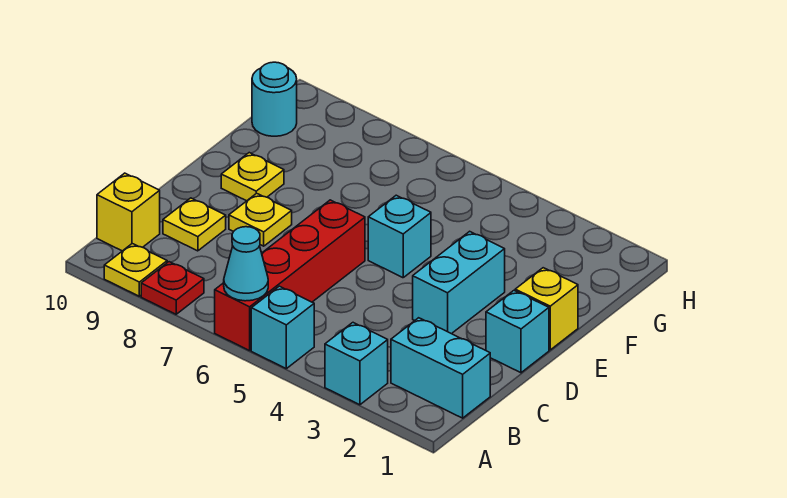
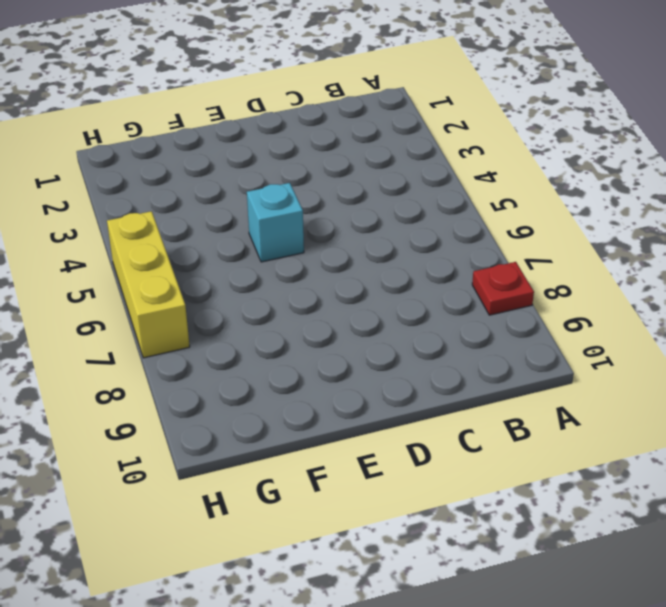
yellow brick H5:H7 level 1 -> none
none -> cyan brick A3 level 1
none -> cyan brick A5 level 1
none -> red brick A6:D6 level 1

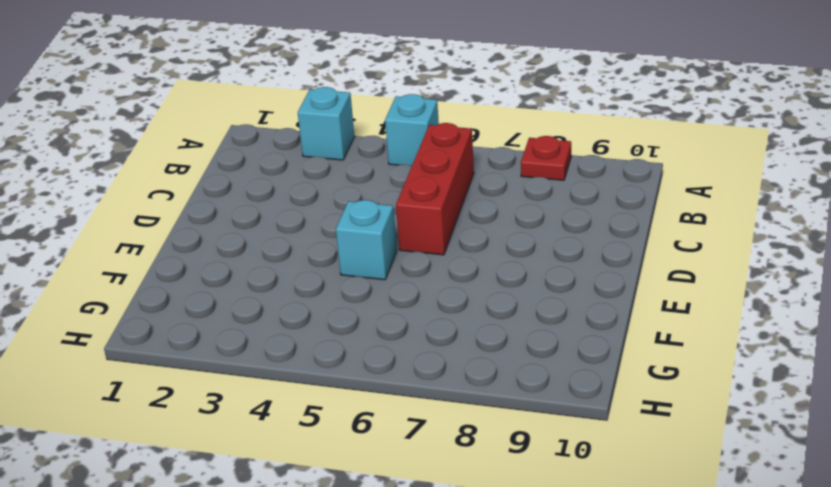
red brick B6:D6 level 1 -> red brick A6:D6 level 1
none -> yellow plate A9 level 1
none -> cyan brick B1:B2 level 1
none -> yellow brick B10 level 1

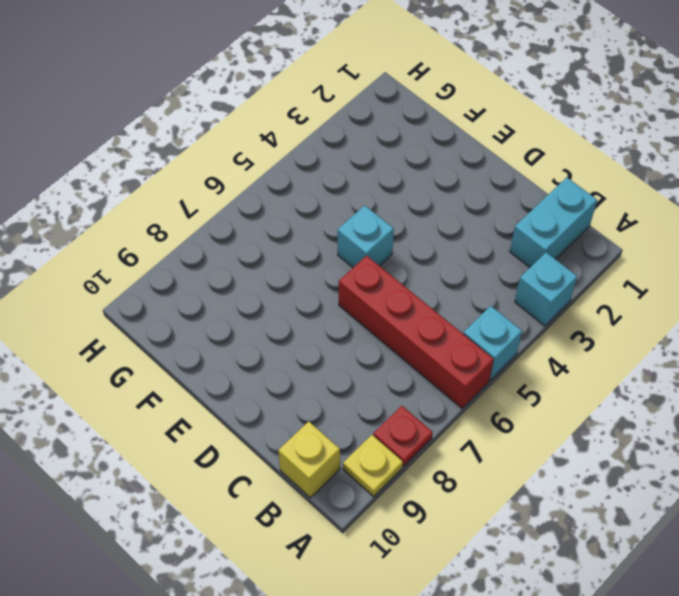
none -> yellow plate C9 level 1
none -> cyan brick D1 level 1
none -> cyan brick D3:E3 level 1

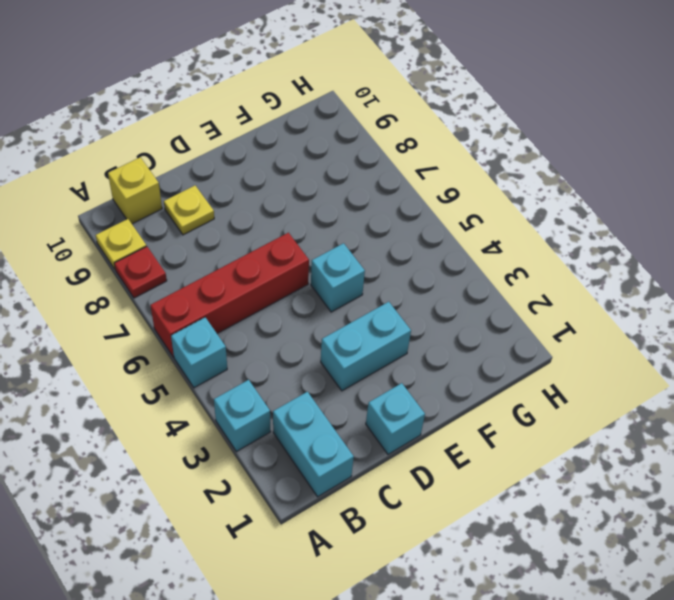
none -> yellow plate D8 level 1
none -> yellow brick E1 level 1
none -> yellow plate E9 level 1

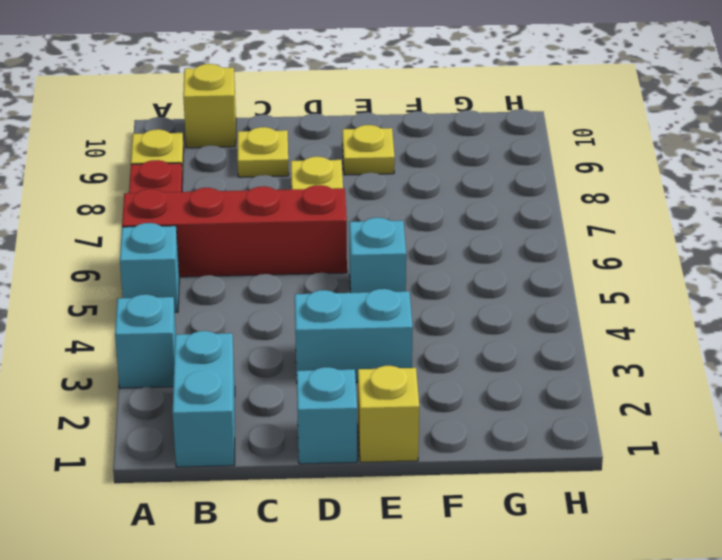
none -> cyan round brick G10 level 1
none -> cyan cone A6 level 2

